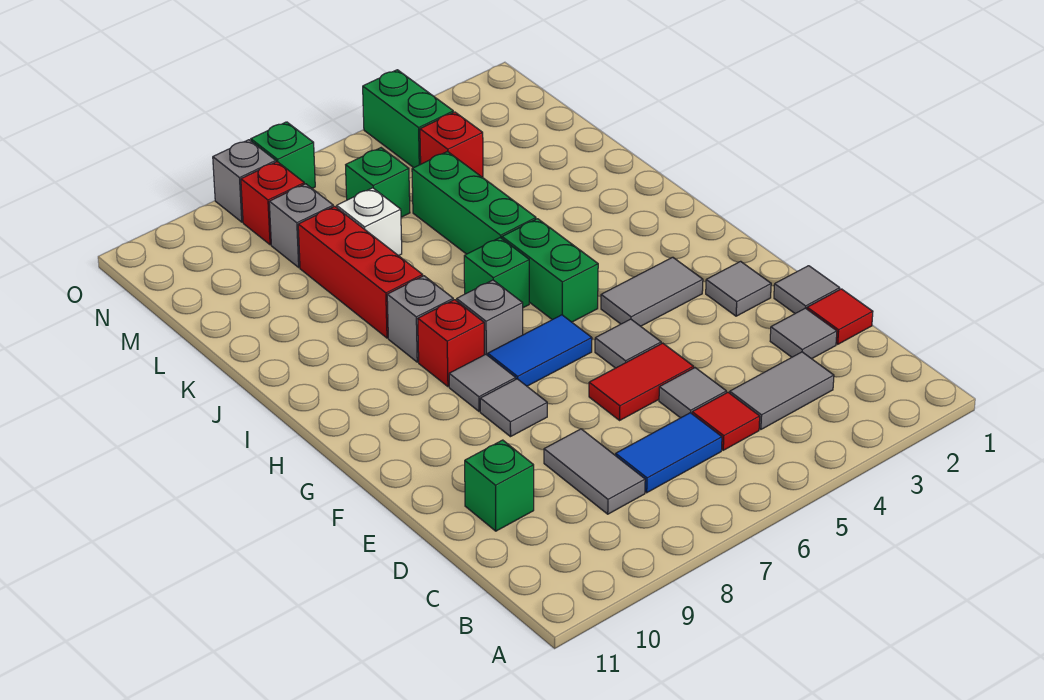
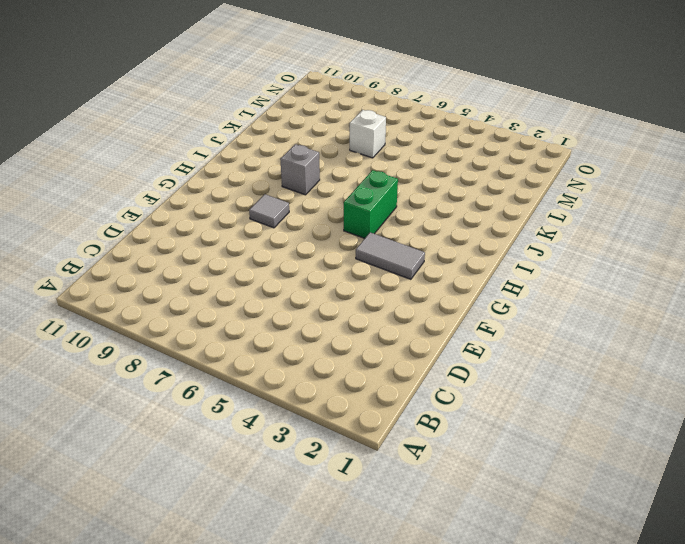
none -> grey tile C3:C4 level 1
none -> red tile C5 level 1
none -> blue tile C6:C7 level 1
none -> grey tile C8:D8 level 1

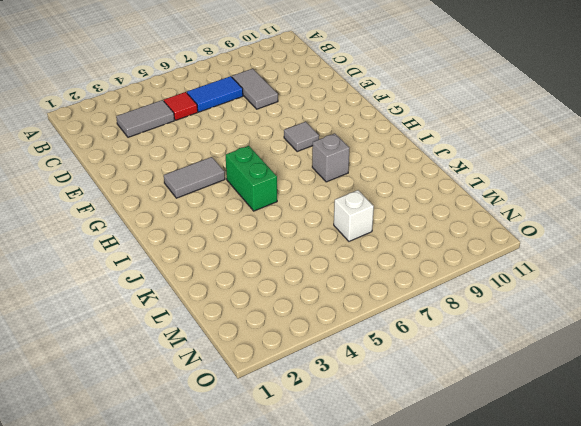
none -> red tile D1 level 1
none -> grey tile D2 level 1
none -> grey tile D5 level 1
none -> green brick D10 level 1

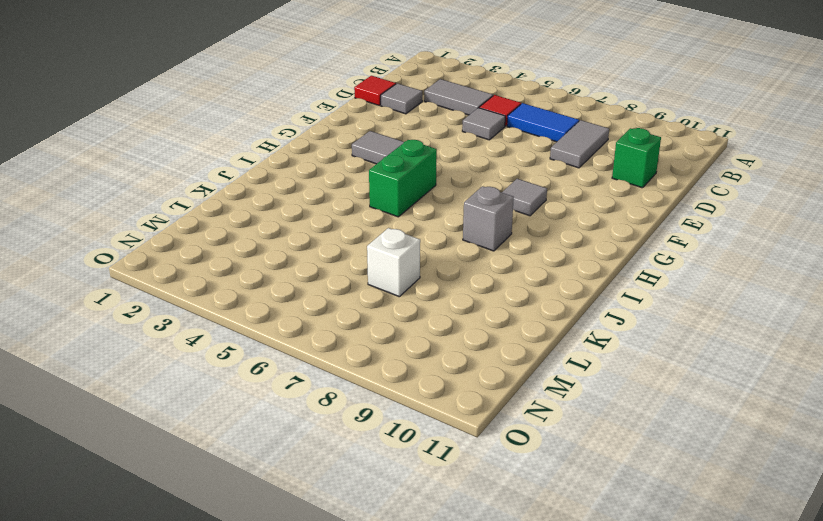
none -> grey tile E1 level 1
none -> red tile E5:E6 level 1
none -> grey tile F2 level 1
none -> grey tile F5 level 1

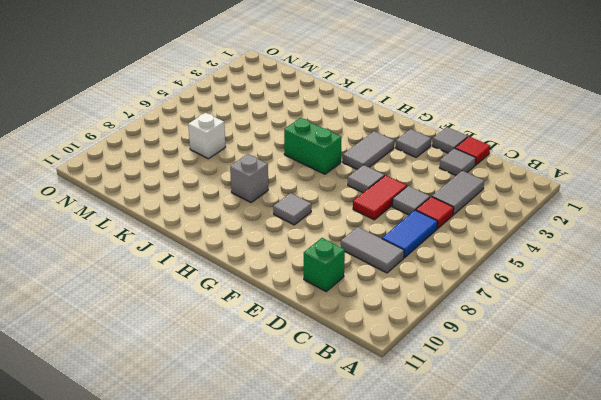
none -> grey tile F8 level 1
none -> blue tile G6:G7 level 1
none -> grey brick H7 level 1
none -> red brick H8 level 1

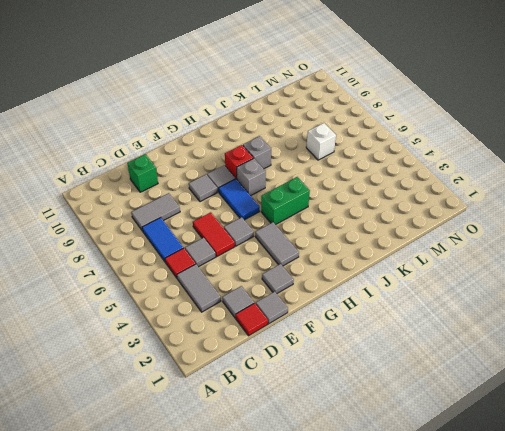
none -> green brick I6 level 1
none -> green brick J5:L5 level 1
none -> red brick J8:L8 level 1
none -> red brick M4 level 1

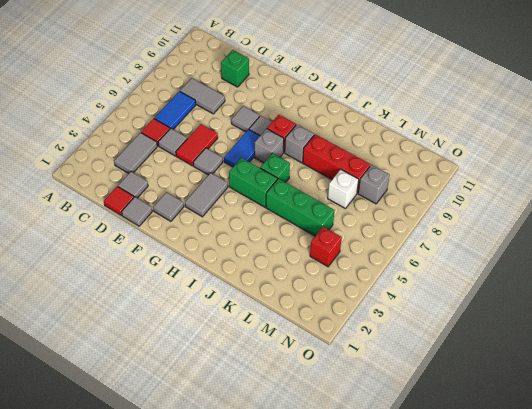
none -> green brick M6 level 1
none -> green brick N4:O4 level 1
none -> red brick N8 level 1
none -> green brick O7 level 1

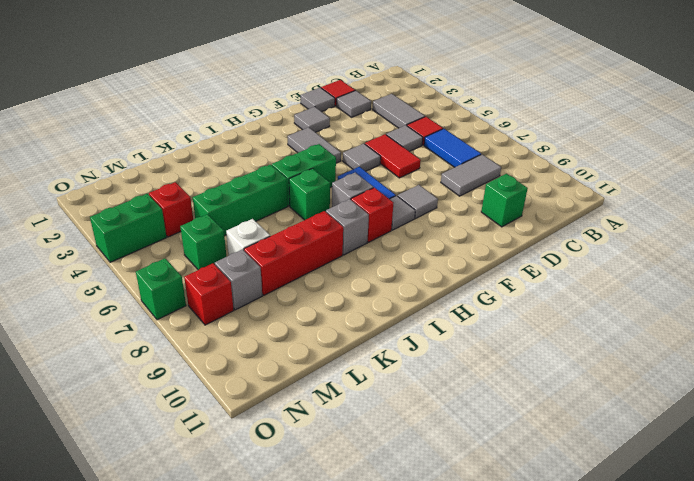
none -> grey brick O8 level 1

